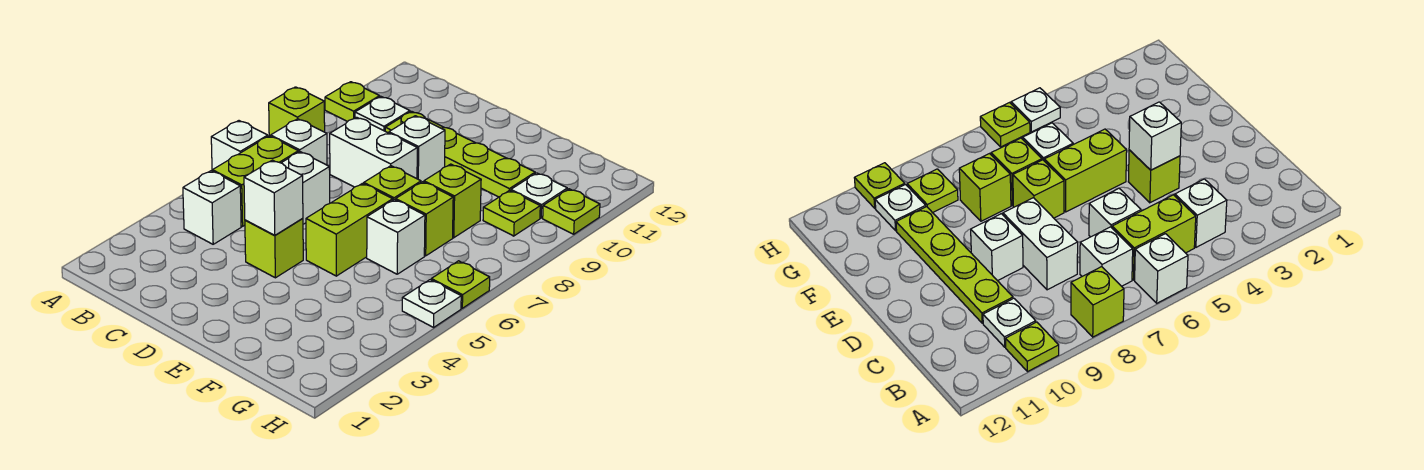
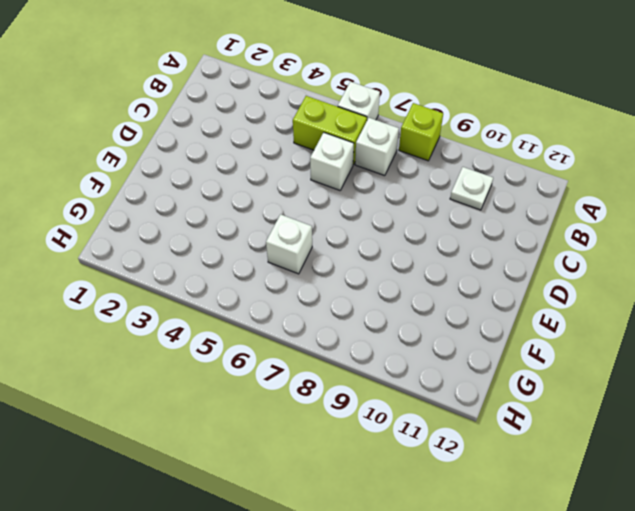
none -> lime plate A10 level 1
none -> white brick B4 level 1
none -> white brick C8:D8 level 1

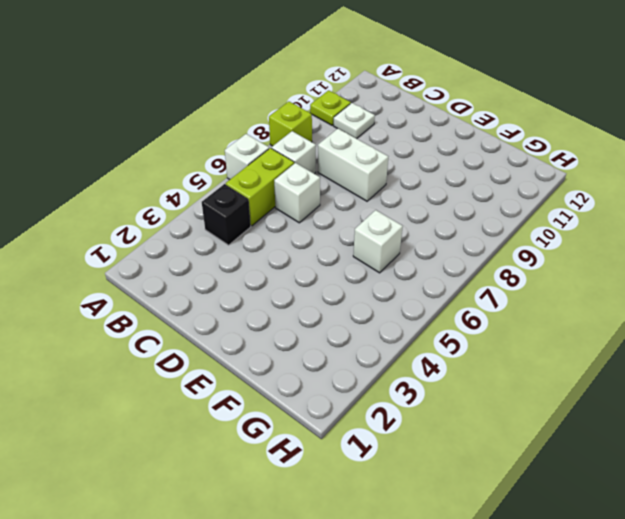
black brick B4 level 1 -> white brick B4 level 1
none -> lime plate C10:F10 level 1
none -> lime brick D4 level 1
none -> white brick D9 level 1

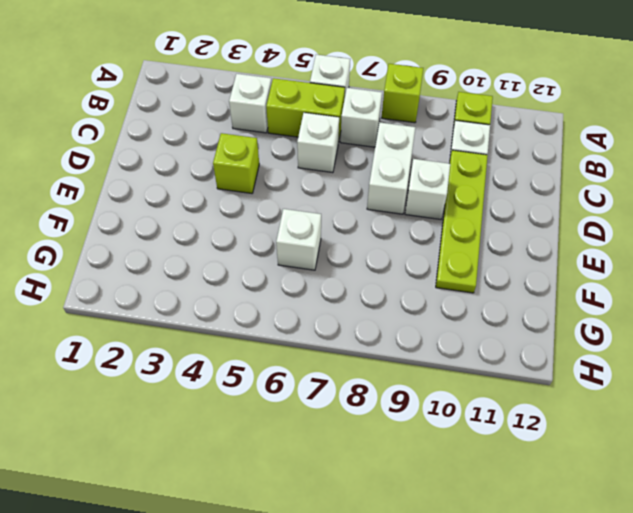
none -> lime brick E5:E6 level 1
none -> lime brick E7 level 1
none -> lime brick F7 level 1

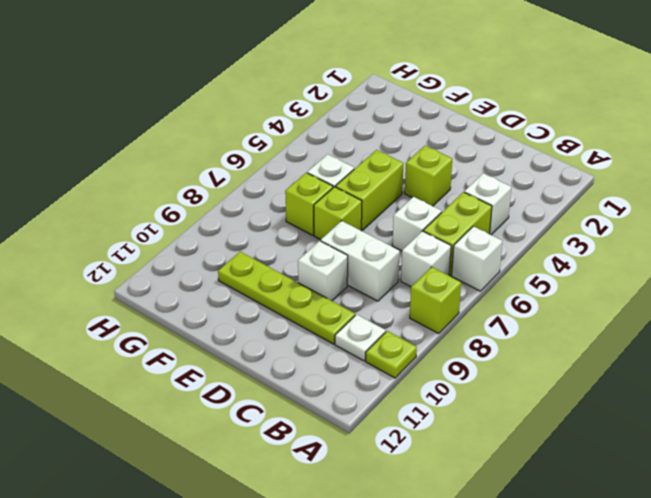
none -> lime brick F8 level 1
none -> lime plate G9 level 1
none -> white plate G10 level 1

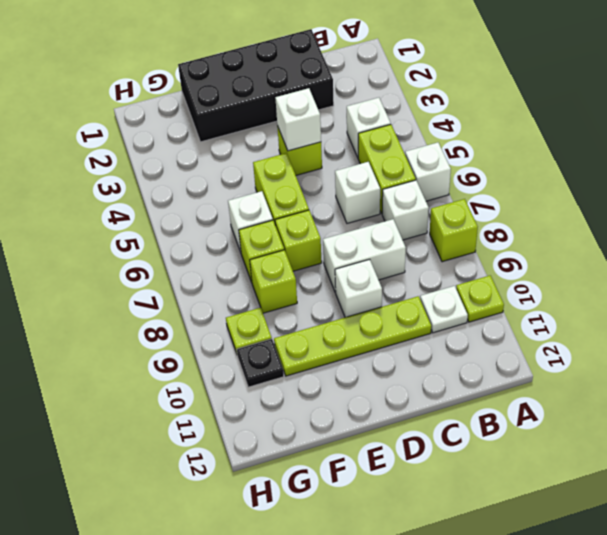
black brick C1:F2 level 1 -> none
black plate G10 level 1 -> white plate G10 level 1
none -> white plate H5 level 1
none -> lime plate H6 level 1
none -> lime plate H10 level 1

